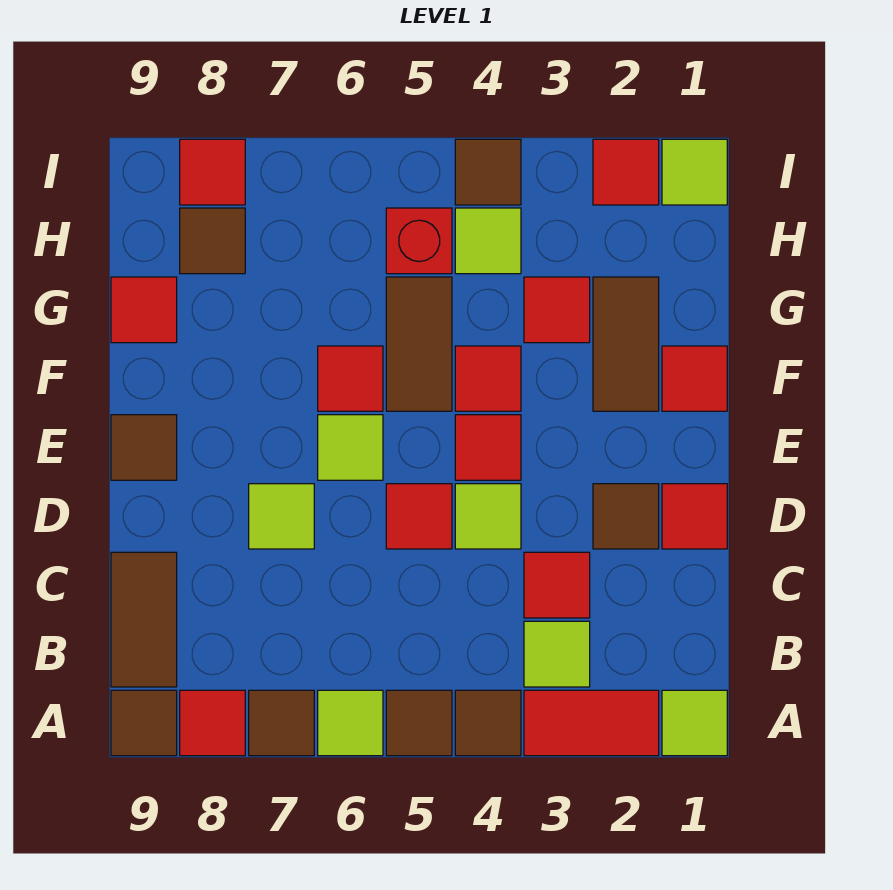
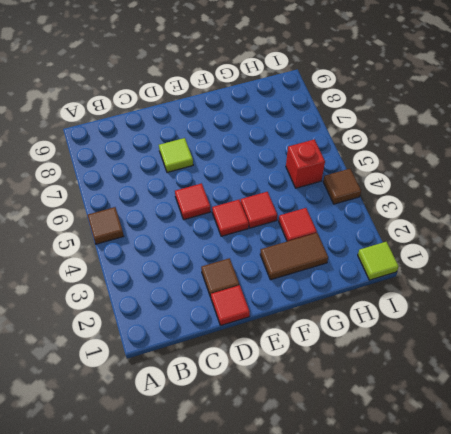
none -> lime tile A1 level 1
none -> red tile A2:A3 level 1
none -> brown tile A4 level 1
none -> lime tile A6 level 1

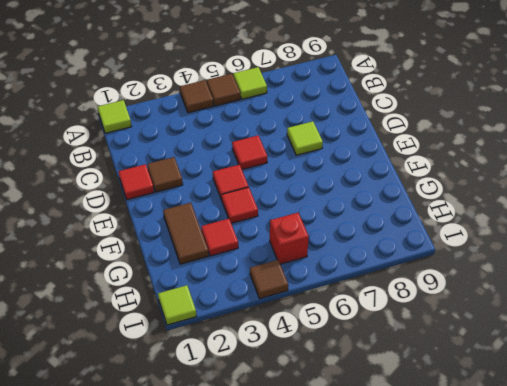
none -> red tile A2:A3 level 1
none -> brown tile A7 level 1
none -> red tile A8 level 1
none -> brown tile A9 level 1

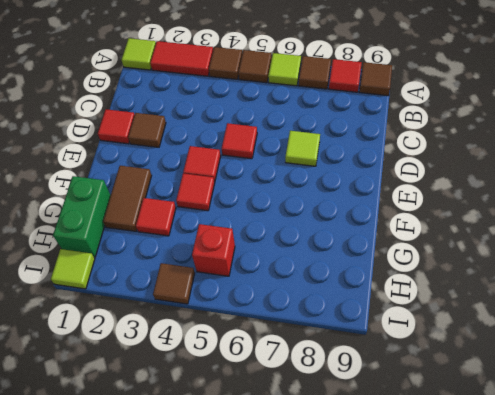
green brick G1:H1 level 1 -> none
none -> lime tile B3 level 1
none -> brown tile B9:C9 level 1
none -> red tile C3 level 1
none -> lime tile D4 level 1

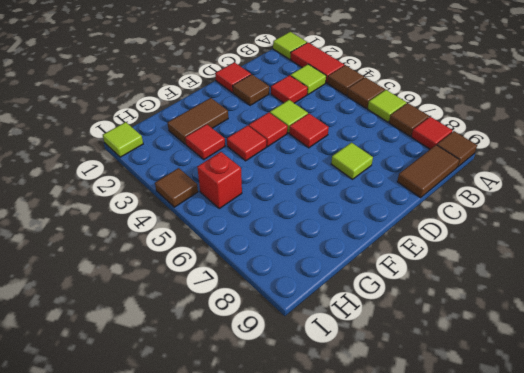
none -> lime tile E6 level 1
none -> brown tile E9 level 1
none -> red tile F1 level 1
none -> brown tile F5:G5 level 1

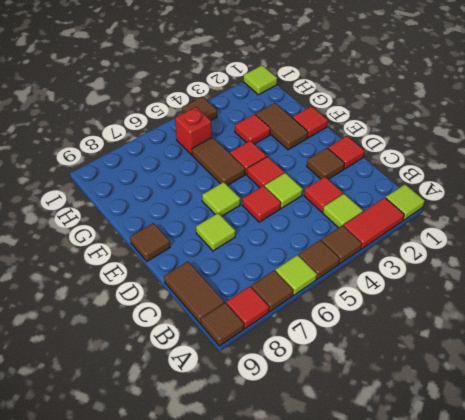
none -> red tile F6 level 1
none -> red tile G9 level 1
none -> lime tile H4 level 1
none -> brown tile H8 level 1

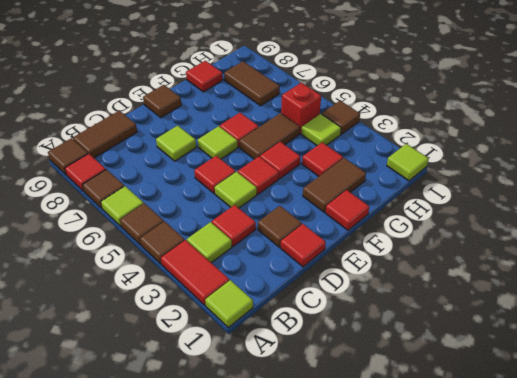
brown tile H7:H8 level 1 -> brown tile H8 level 1
none -> red tile I2 level 1
none -> red tile I8 level 1

